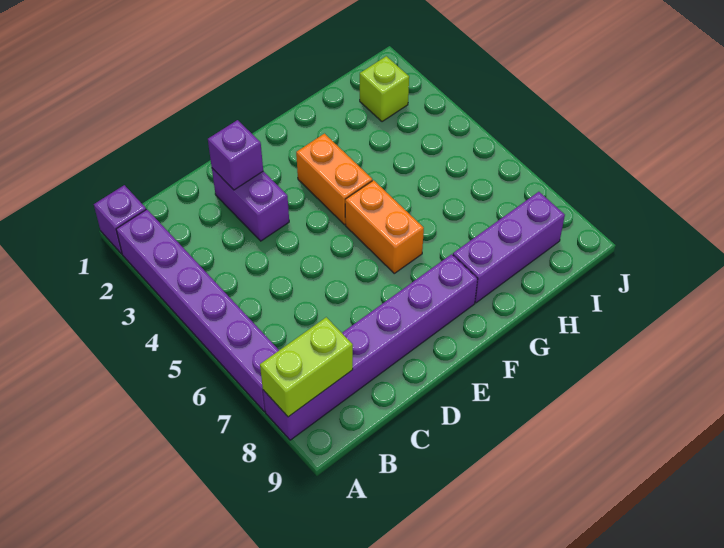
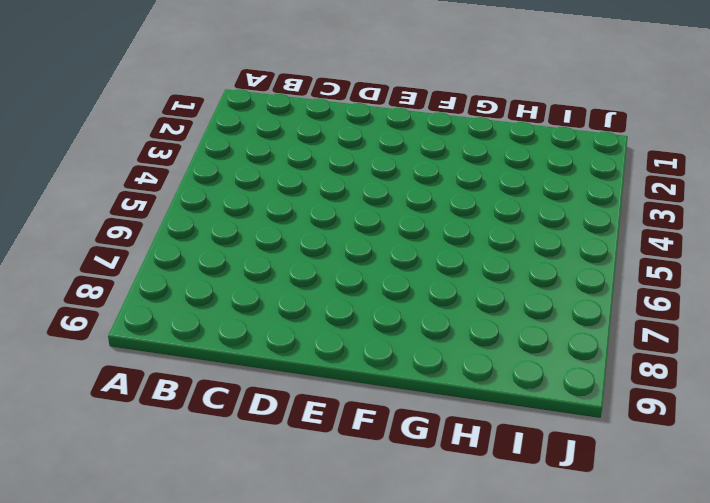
none -> purple brick A1 level 1
none -> purple brick A2:A7 level 1

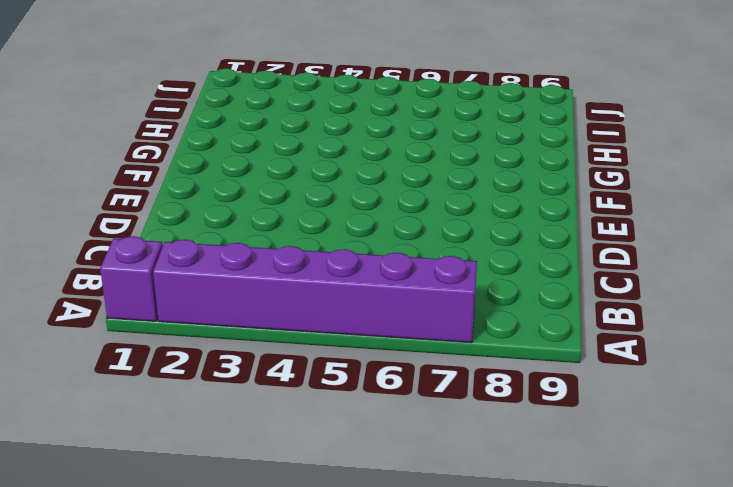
none -> purple brick A8:F8 level 1
none -> purple brick D2:D3 level 1

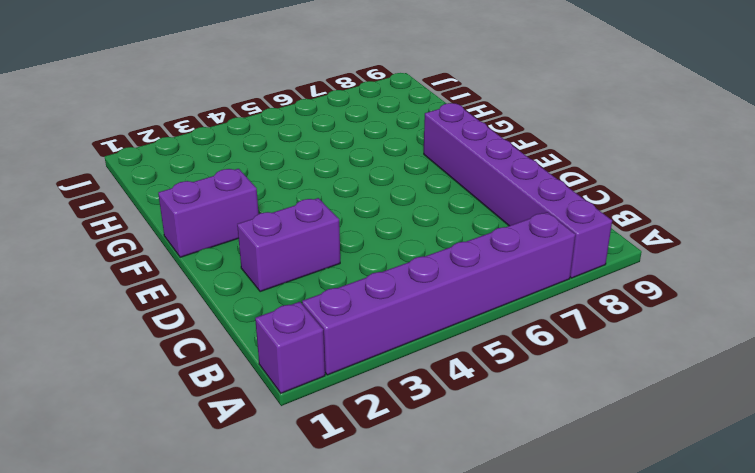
purple brick F1:F2 level 1 -> none
none -> orange brick F3:F4 level 1
none -> orange brick F5:F6 level 1

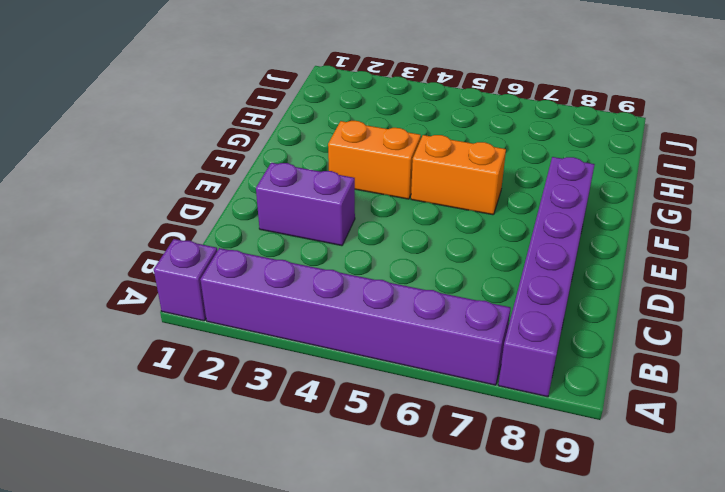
none -> purple brick G8:I8 level 1
none -> lime brick I2 level 1

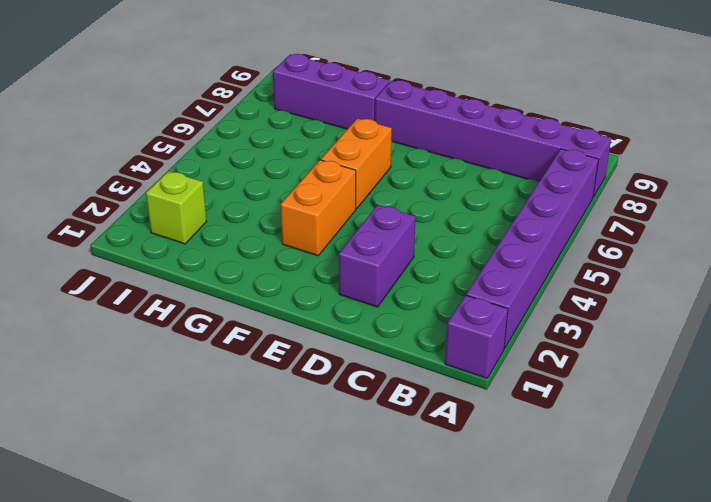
none -> lime brick A8:B8 level 2
none -> purple brick D2 level 2

